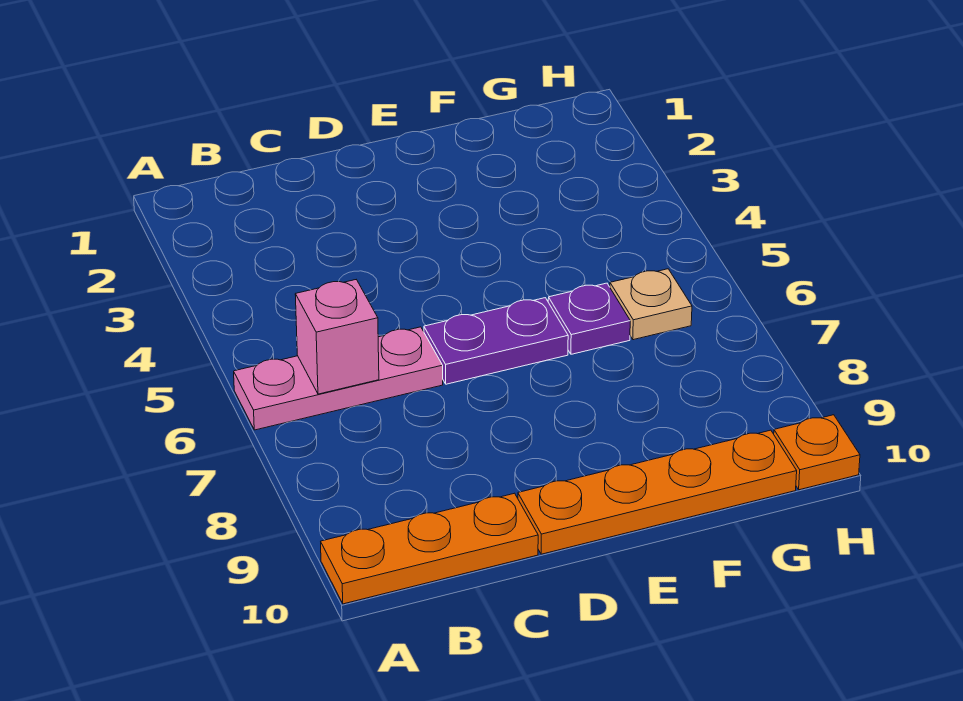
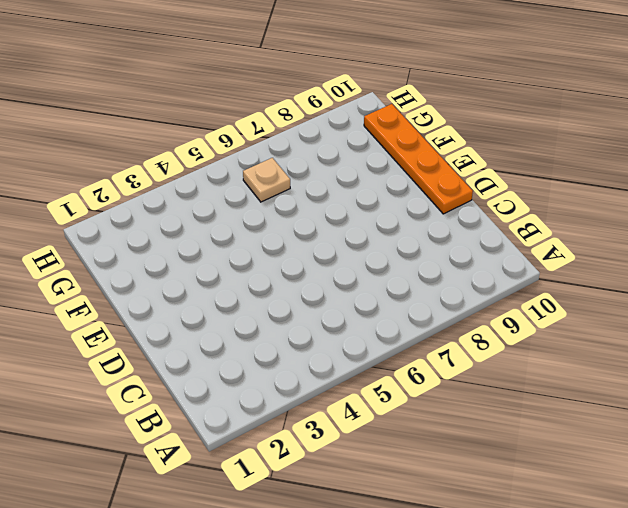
none -> pink plate A6:C6 level 1
none -> orange plate A10:C10 level 1

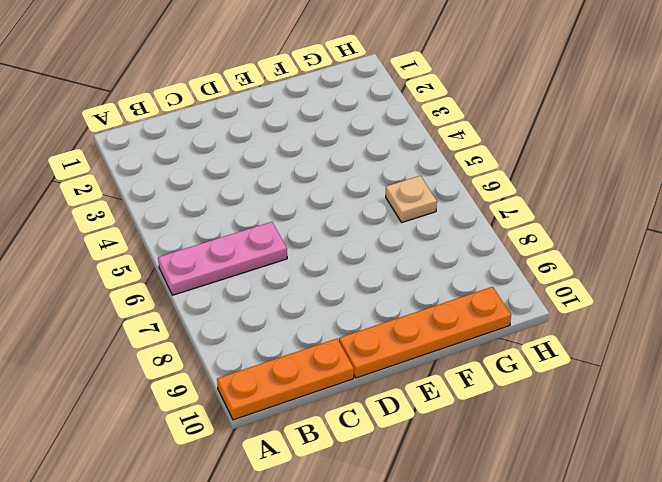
none -> purple plate D6:E6 level 1
none -> purple plate F6 level 1

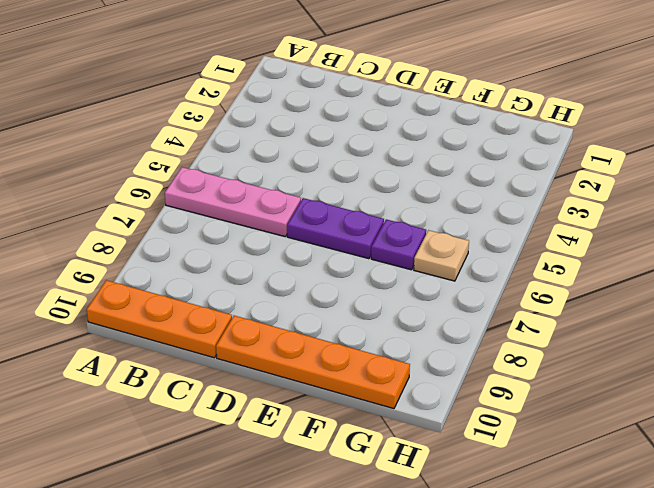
none -> orange plate H10 level 1
none -> pink brick B6 level 2

